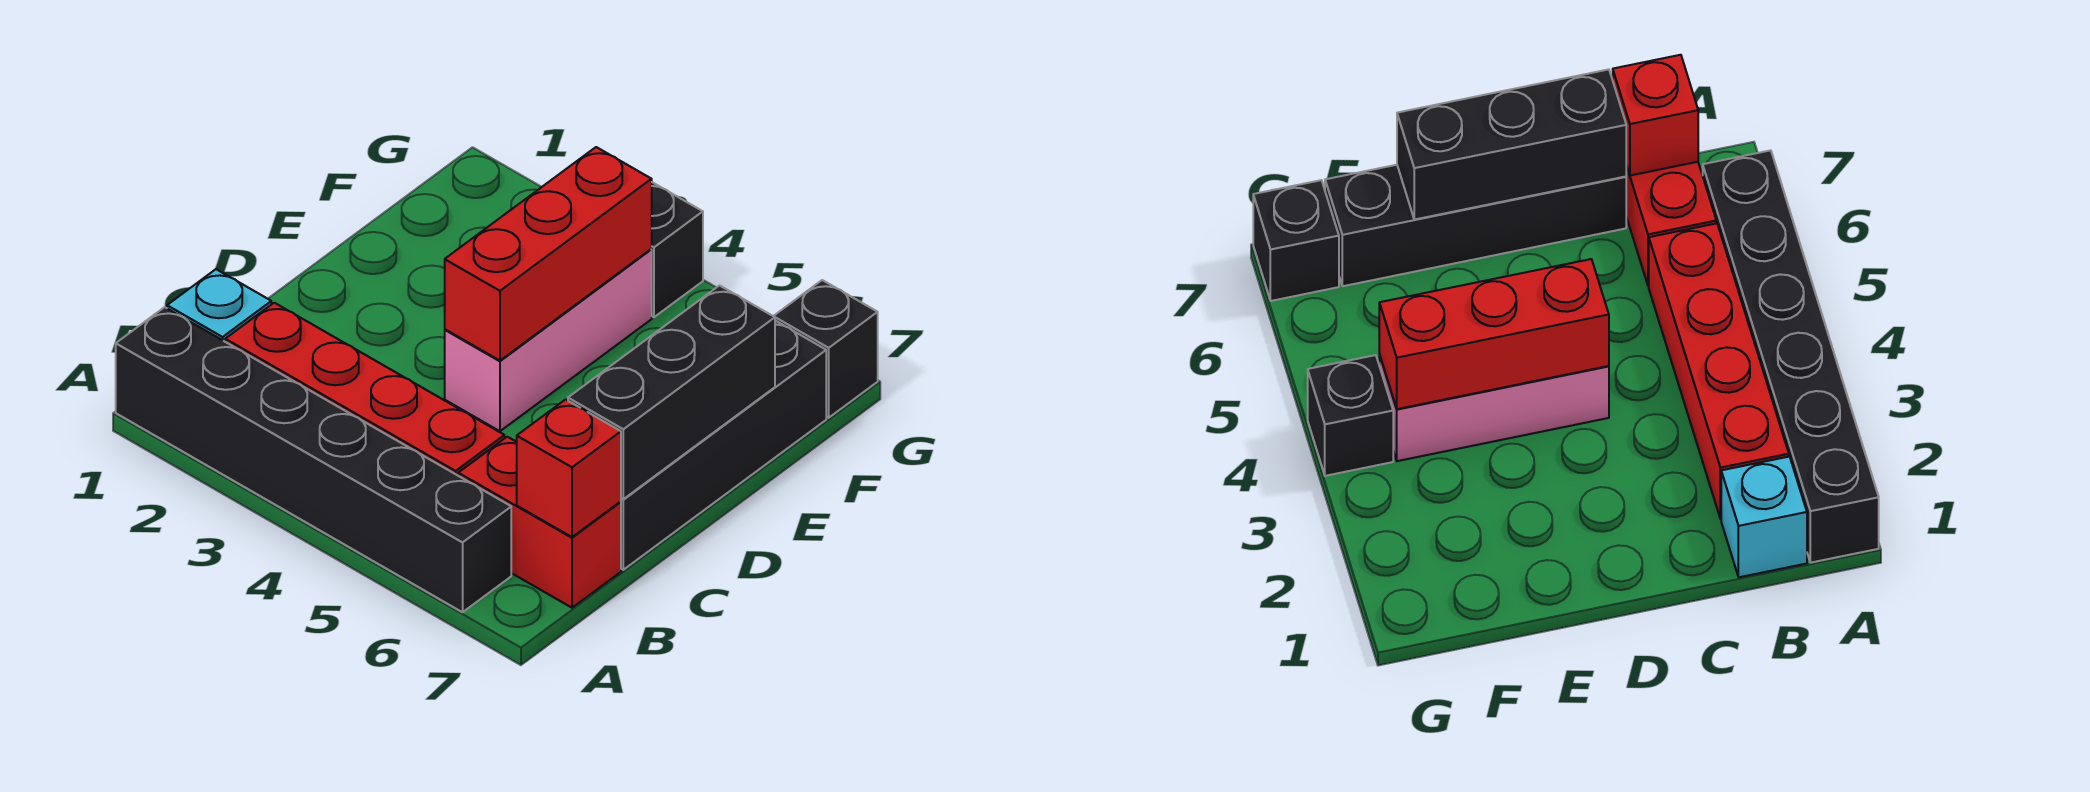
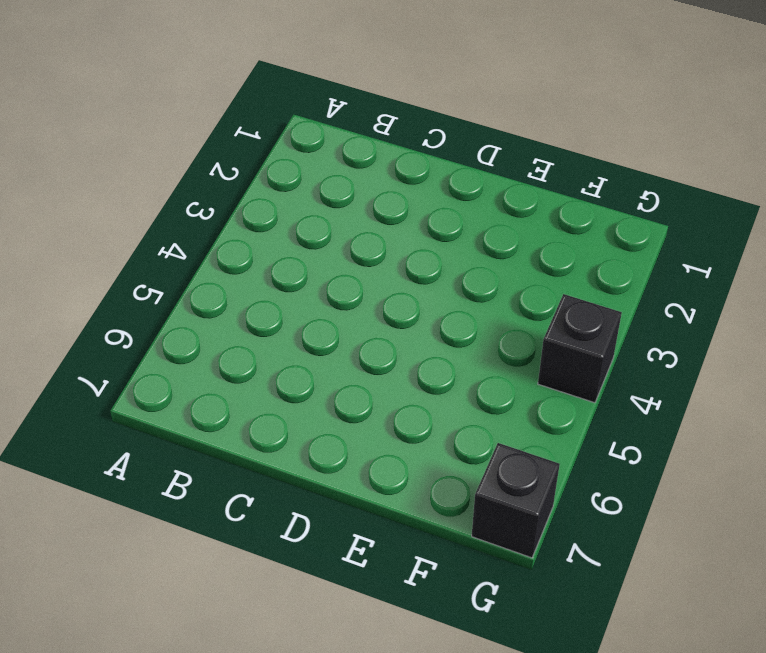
none -> black brick A1:A6 level 1
none -> cyan brick B1 level 1

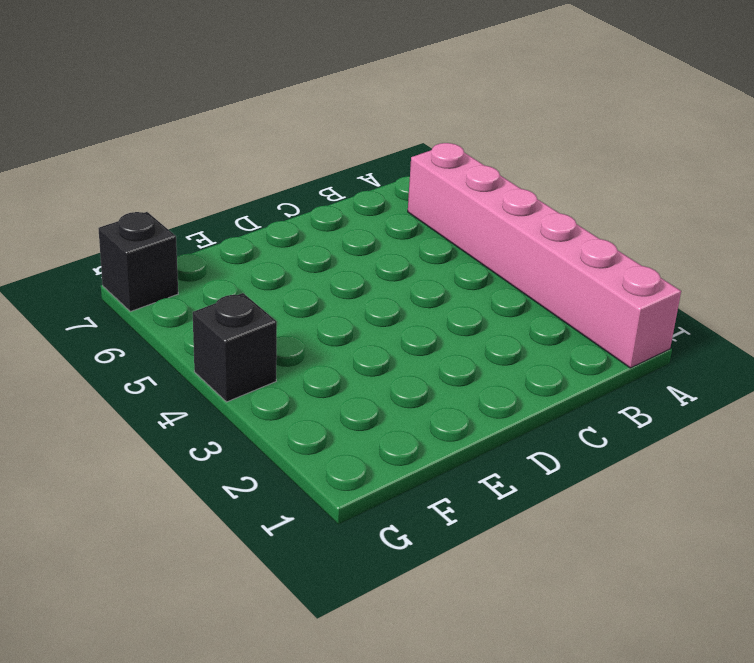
pink brick A1:A6 level 1 -> black brick A1:A6 level 1
none -> cyan brick B1 level 1
none -> red brick B2:B5 level 1

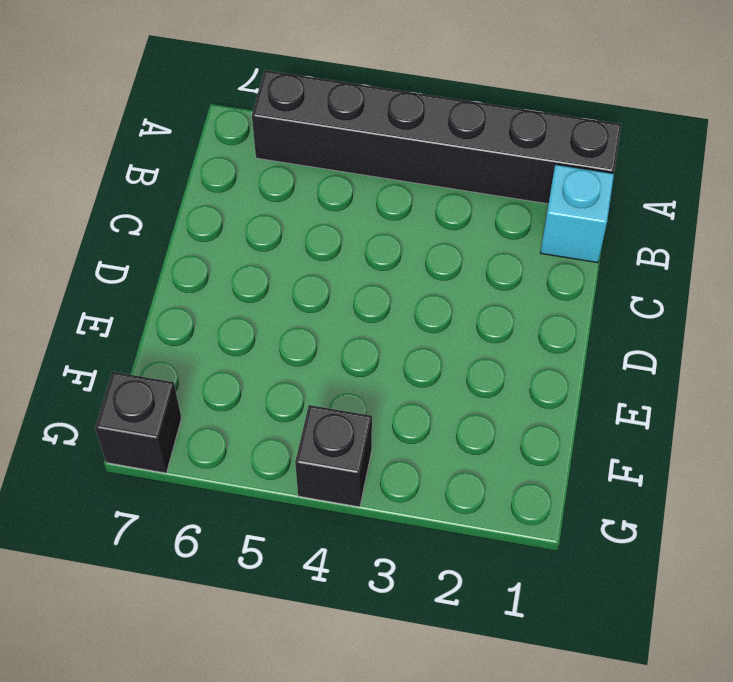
none -> red brick B2:B5 level 1
none -> red brick B6:B7 level 1

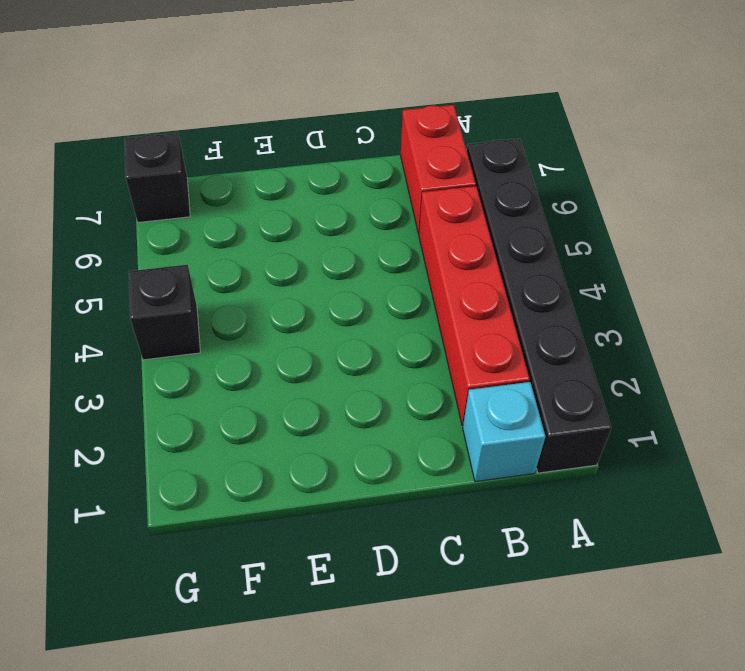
none -> black brick C7:F7 level 1
none -> pink brick D4:F4 level 1

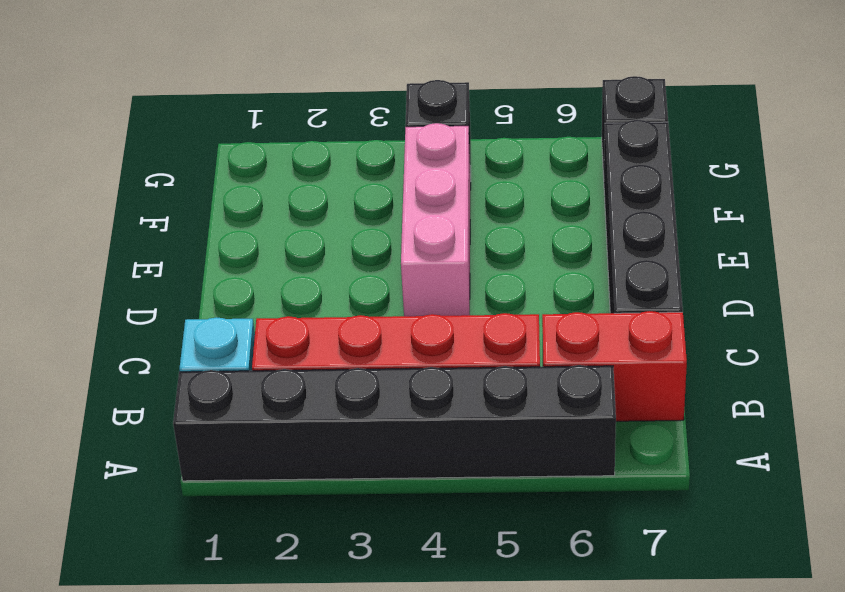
none -> red brick B7 level 2
none -> black brick C7:E7 level 2

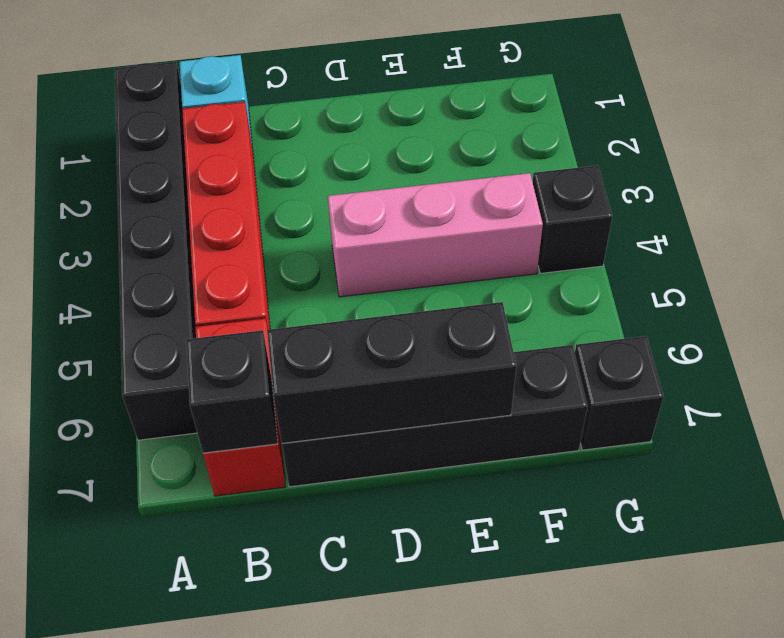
black brick B7 level 2 -> red brick B7 level 2
none -> red brick D4:F4 level 2

